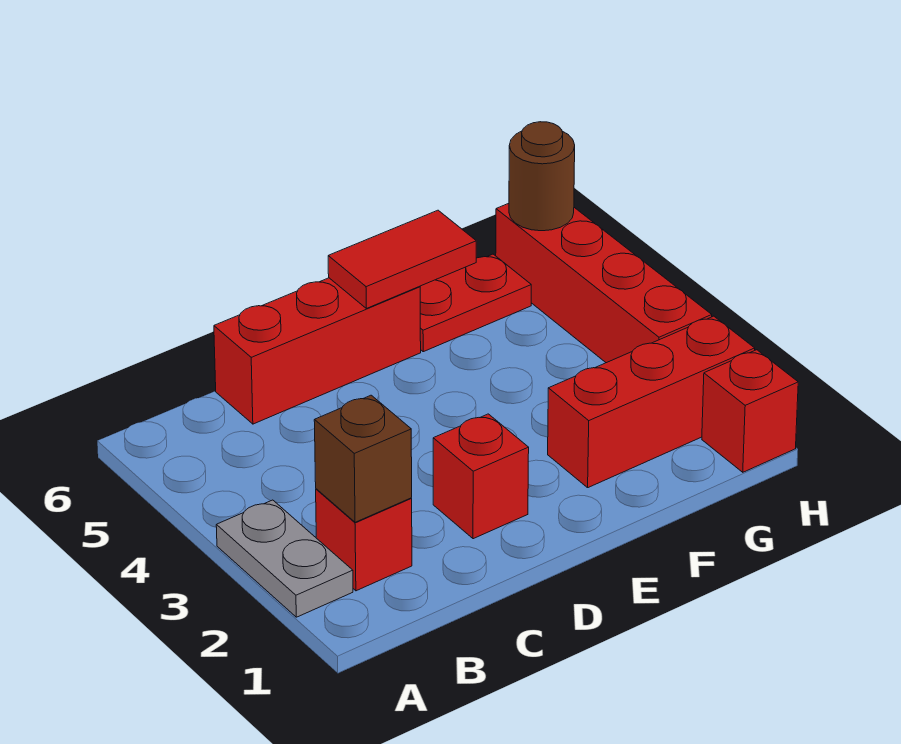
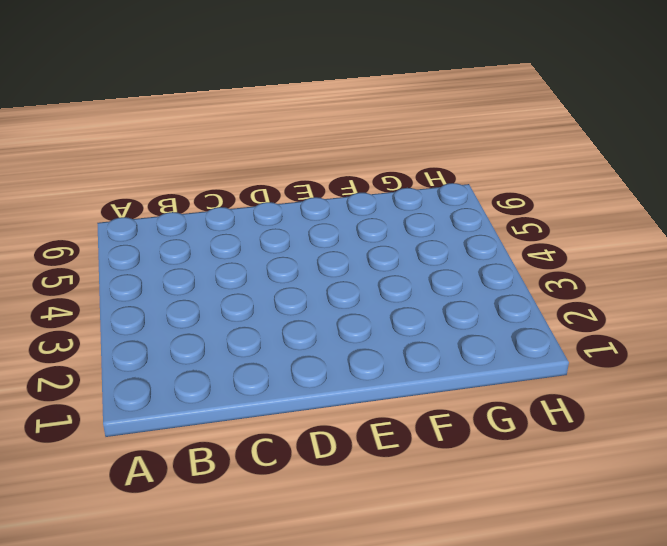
none -> grey plate A2:A3 level 1
none -> red brick B2 level 1

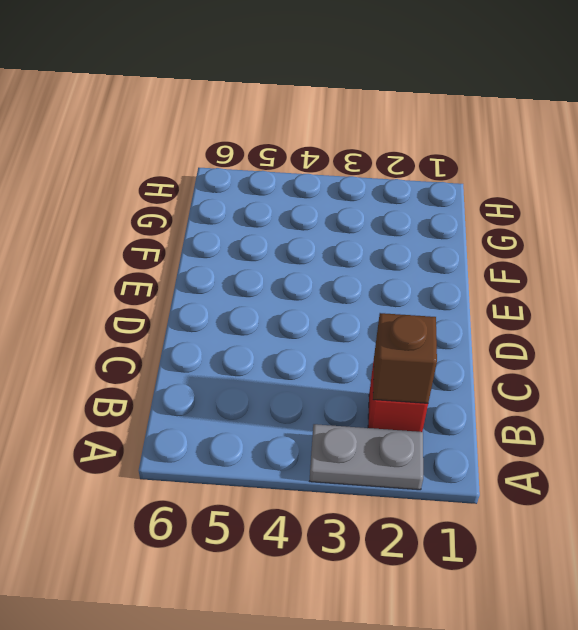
none -> red brick C6:E6 level 1
none -> red brick D2 level 1

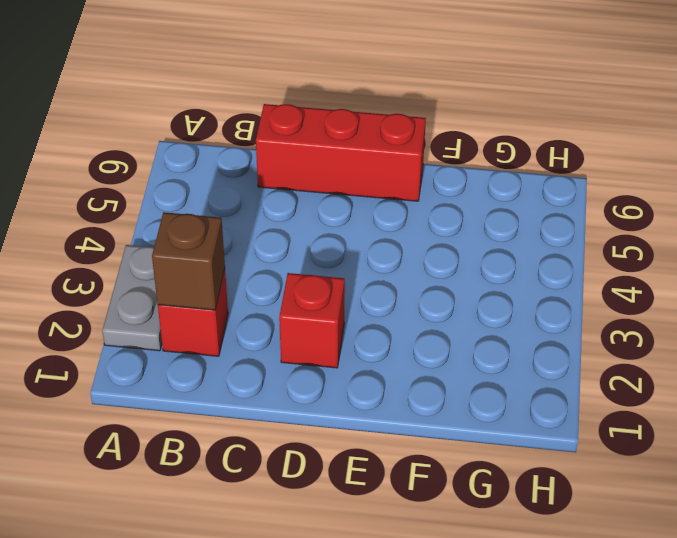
none -> red brick F2:H2 level 1
none -> red plate F6:G6 level 1

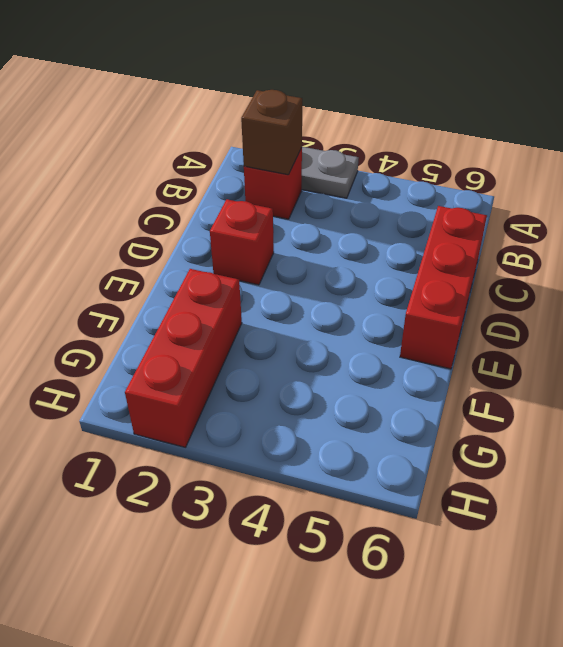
none -> red plate F6:G6 level 1
none -> red brick H1 level 1

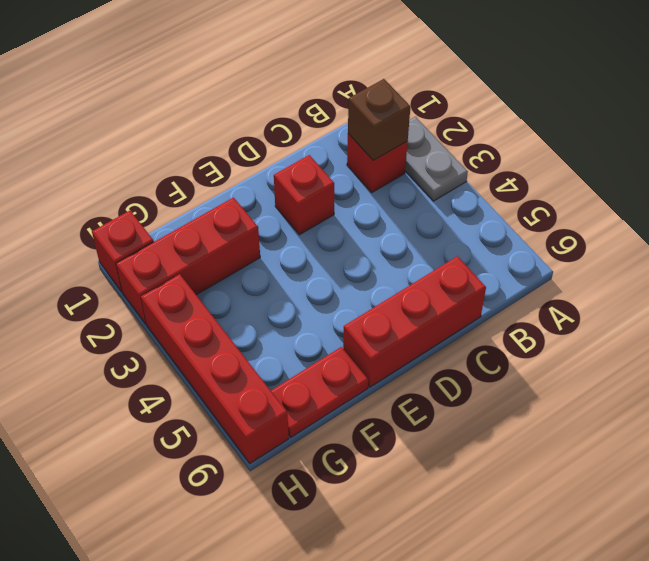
none -> red tile E6:F6 level 2
none -> brown round brick H6 level 2

